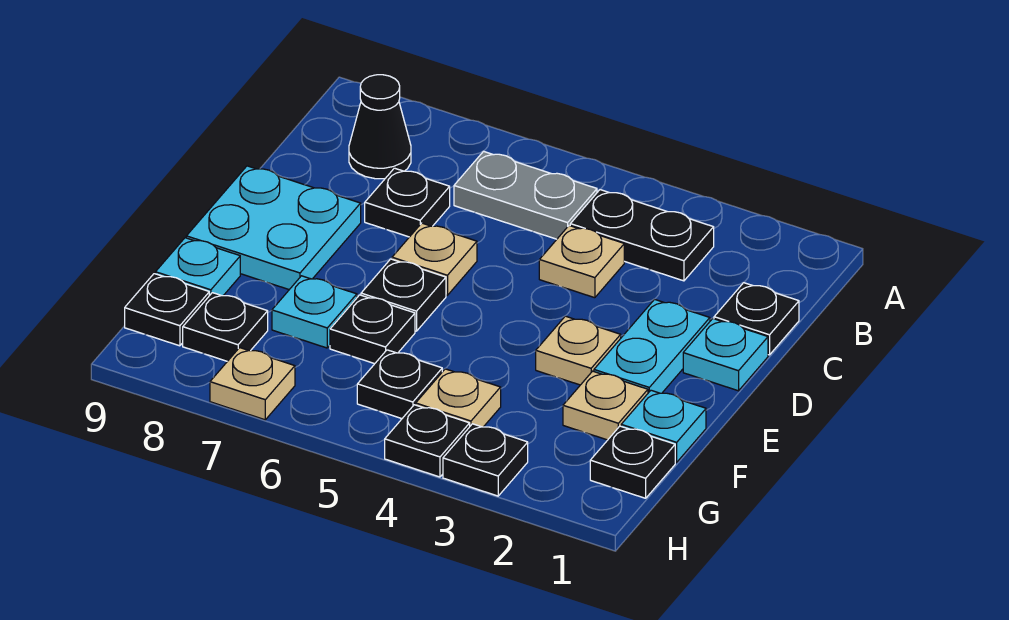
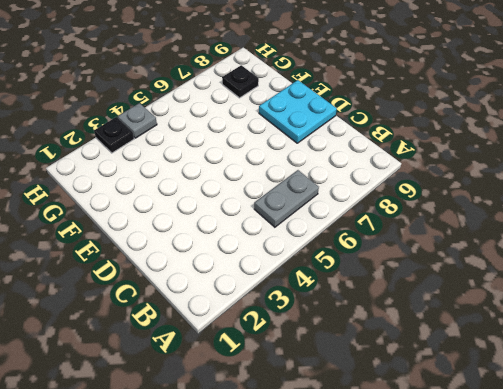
grey plate H4 level 1 -> black plate H4 level 1
none -> black plate B3:B4 level 1
none -> black cone B8 level 1
none -> black plate C1 level 1

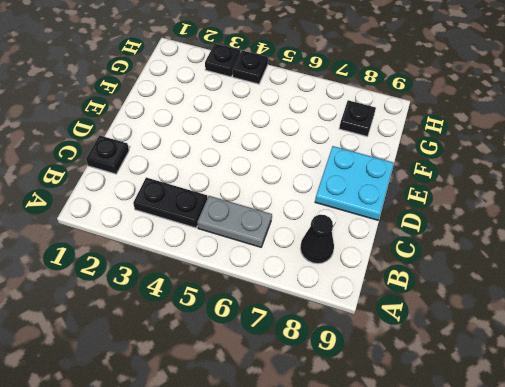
none -> tan plate C4 level 1
none -> black plate C7 level 1
none -> cyan plate D1 level 1

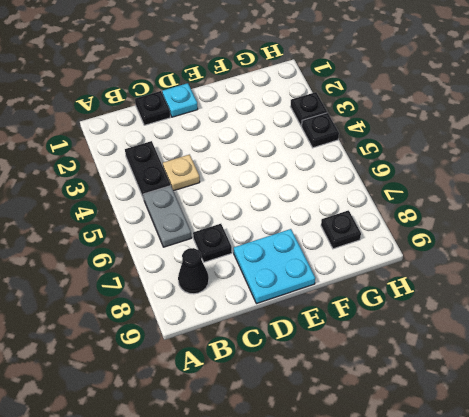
none -> cyan plate D2:E2 level 1
none -> tan plate D6 level 1
none -> tan plate E3 level 1

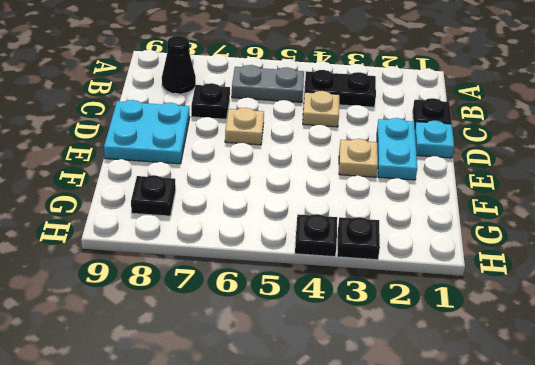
none -> black plate E6 level 1
none -> cyan plate F1 level 1
none -> tan plate F2 level 1

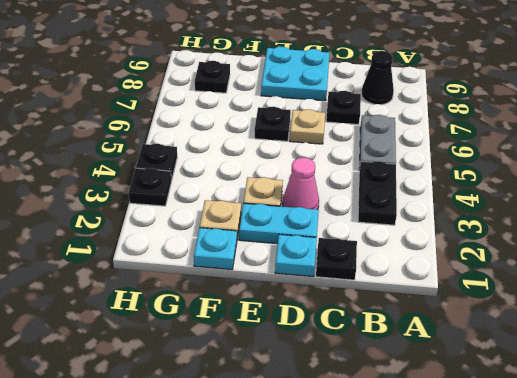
pink cone D3 level 1 -> none
none -> tan plate C4 level 1
none -> black plate F6 level 1
none -> cyan plate F7 level 1

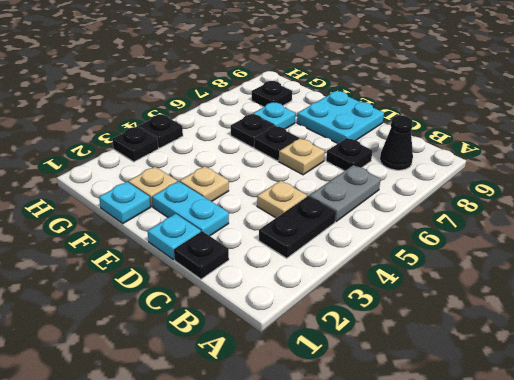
none -> cyan plate F9 level 1
none -> black plate G1 level 1
none -> tan plate G4 level 1

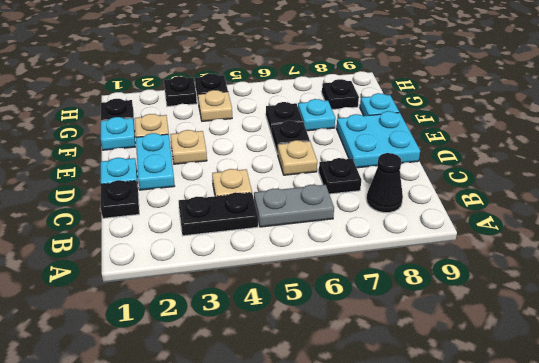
none -> black plate G5 level 1
none -> black plate G9 level 1
none -> tan plate H7 level 1

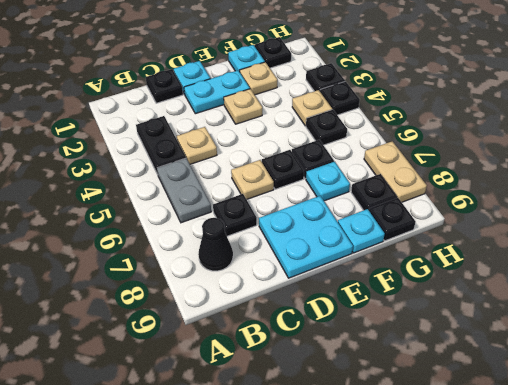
tan plate H7:H8 level 1 -> tan plate H7 level 1

